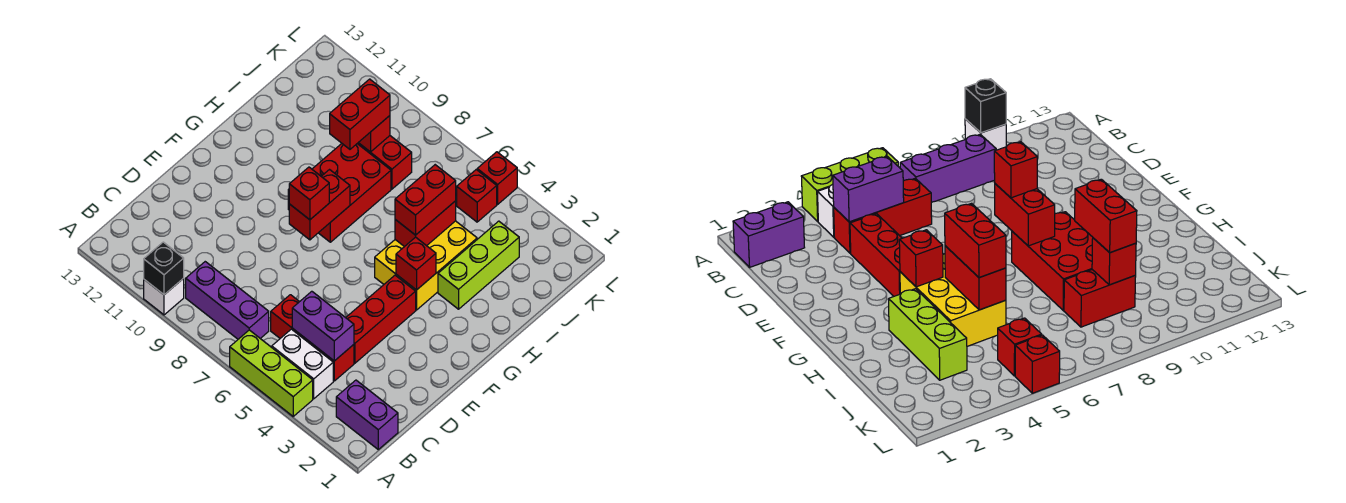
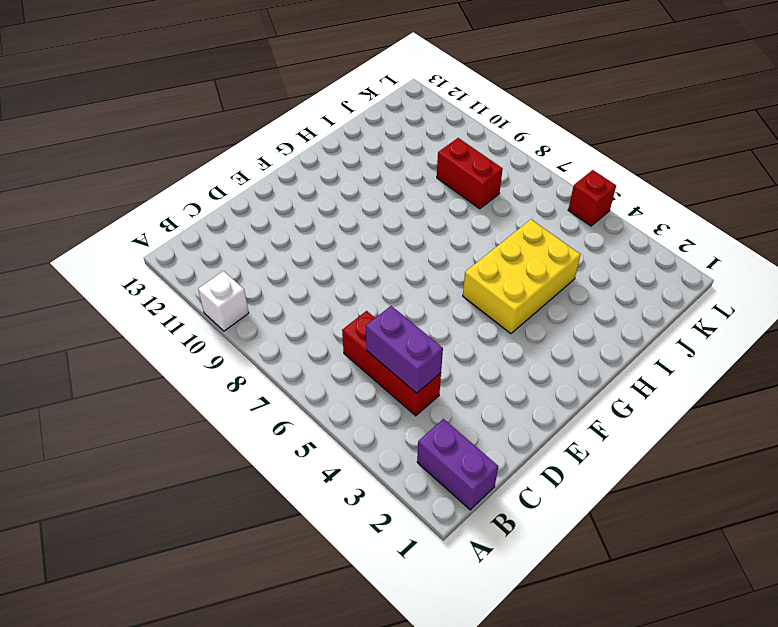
none -> lime brick A4:A6 level 1
none -> white brick B4:B5 level 1
none -> purple brick B7:B9 level 1

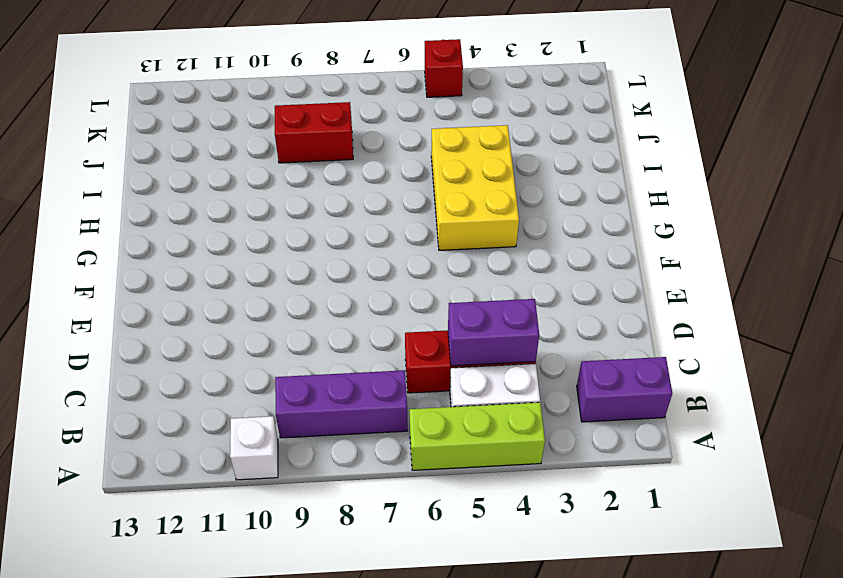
none -> red brick D4:F4 level 1
none -> red brick G8:I9 level 1
none -> lime brick H3:J3 level 1

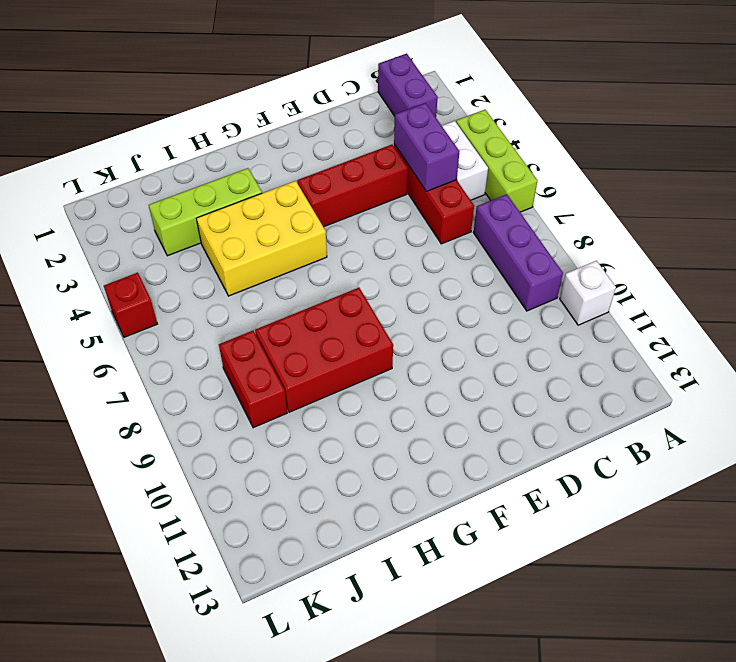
none -> red brick K5 level 1
none -> black brick A10 level 2
none -> red brick F8:G8 level 2

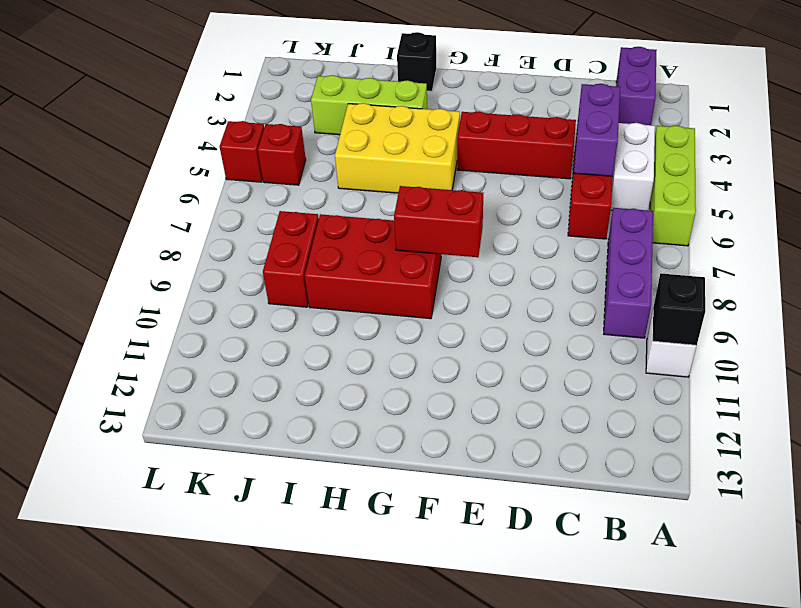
black brick H1 level 1 -> none
none -> red brick G4 level 2
none -> red brick H5:I5 level 2
none -> red brick J9 level 2

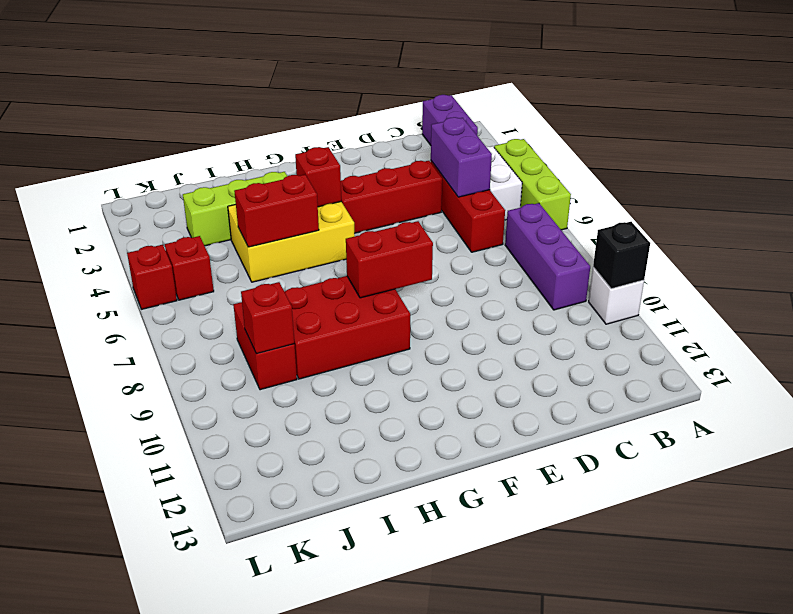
none -> red brick F8 level 3
none -> red brick H5:I5 level 3
none -> red brick I9:J9 level 3

